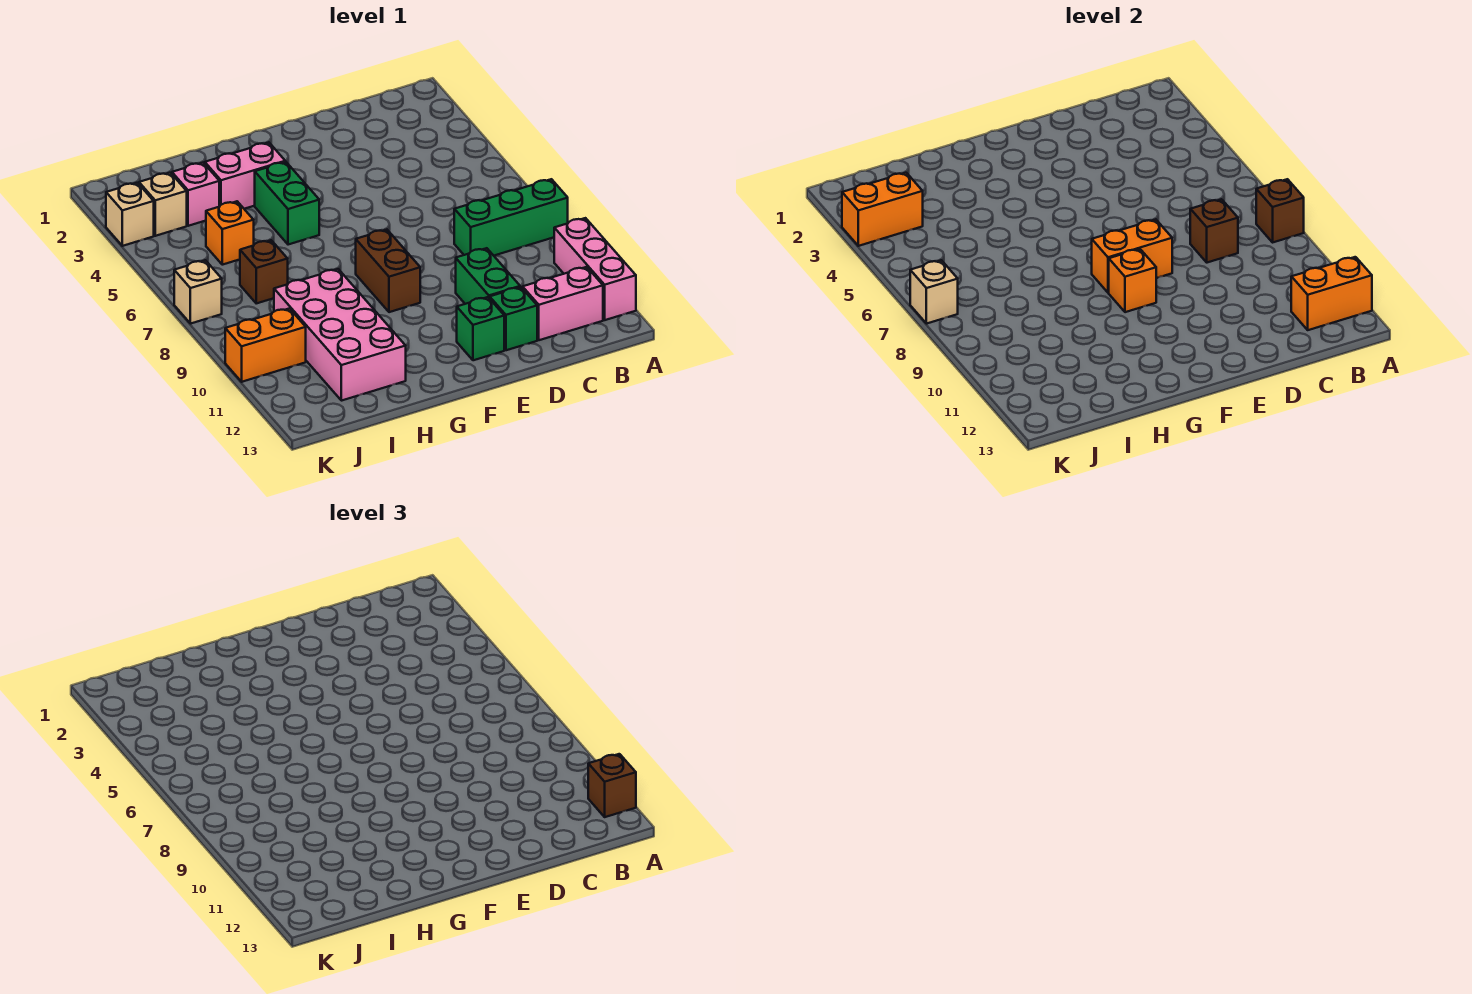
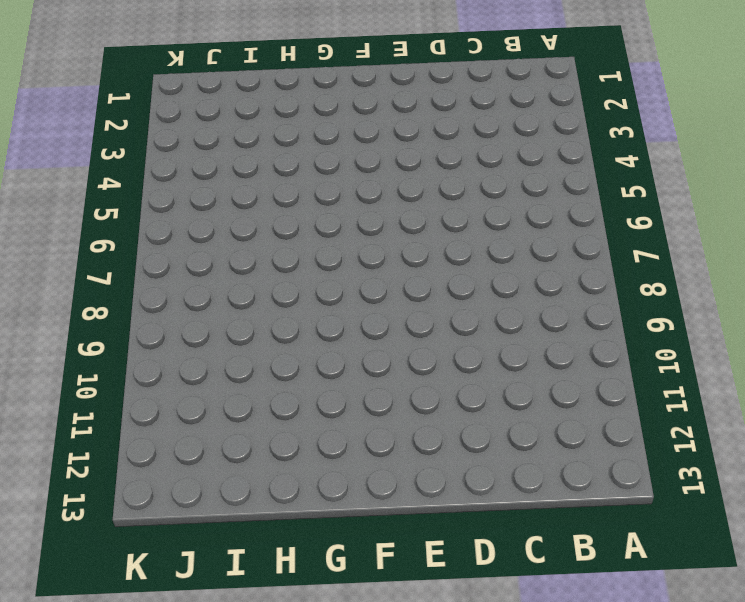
none -> green brick A8:C8 level 1
none -> pink brick A10:A12 level 1
none -> pink brick B12:C12 level 1

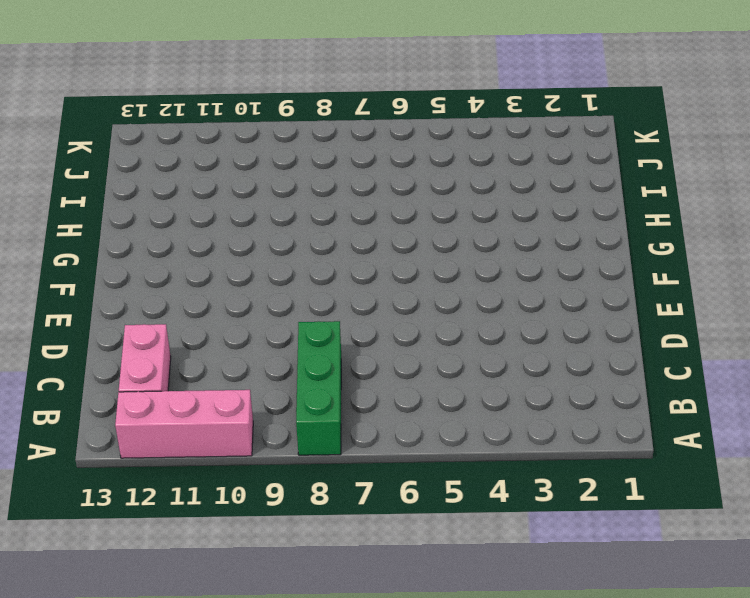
none -> green brick D10:D11 level 1
none -> green brick D12 level 1
none -> green brick E12 level 1

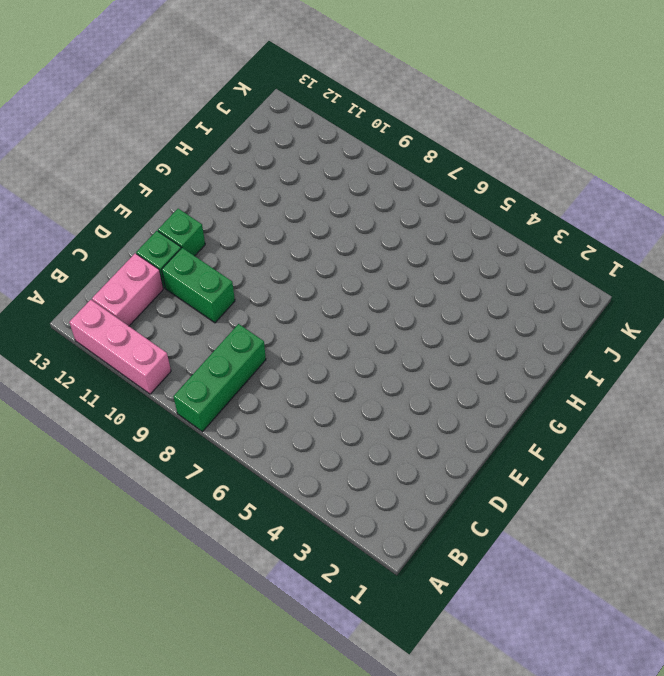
none -> brown brick F8:F9 level 1
none -> pink brick G3:H3 level 1
none -> green brick G4:G5 level 1

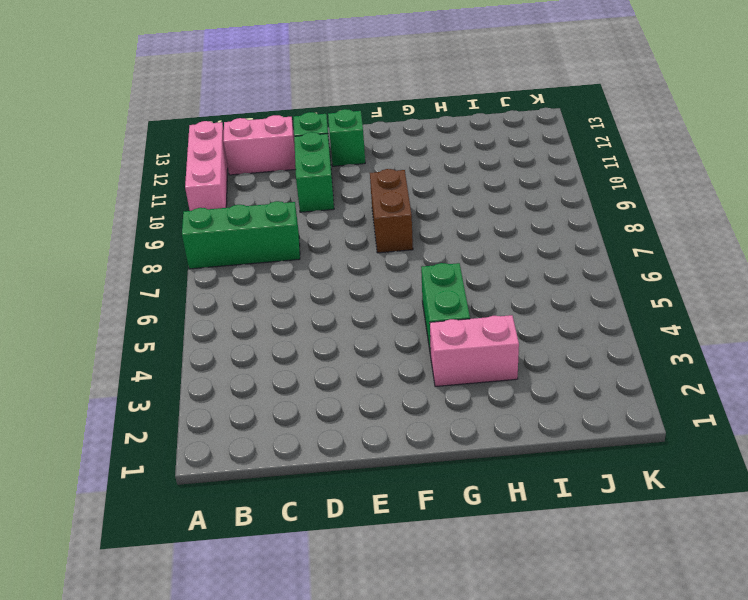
none -> pink brick H9:I12 level 1
none -> pink brick I3 level 1
none -> orange brick I5 level 1

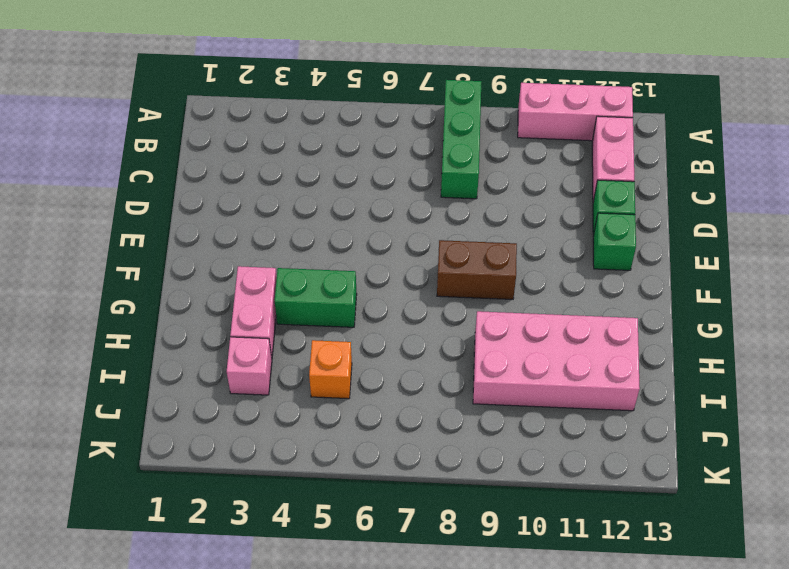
none -> green brick D10:D11 level 1
none -> brown brick I7 level 1
none -> tan brick J3 level 1

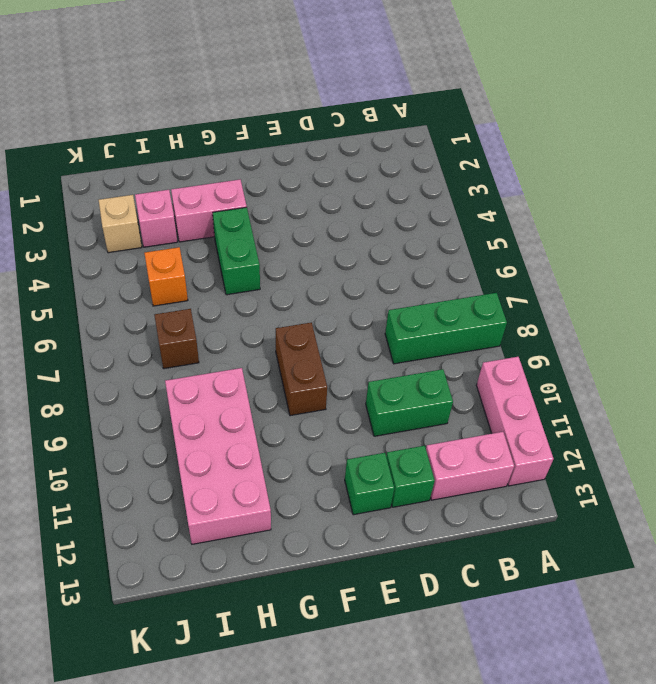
green brick C10:D10 level 1 -> green brick D10:D11 level 1
none -> orange brick J10:K10 level 1
none -> tan brick K3 level 1
none -> tan brick K7 level 1

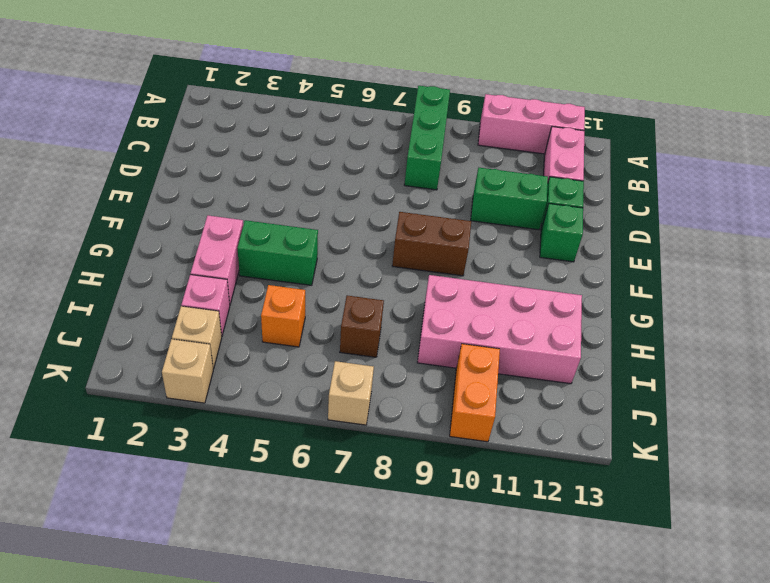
none -> brown brick A8 level 2
none -> orange brick A12:B12 level 2
none -> brown brick C8 level 2

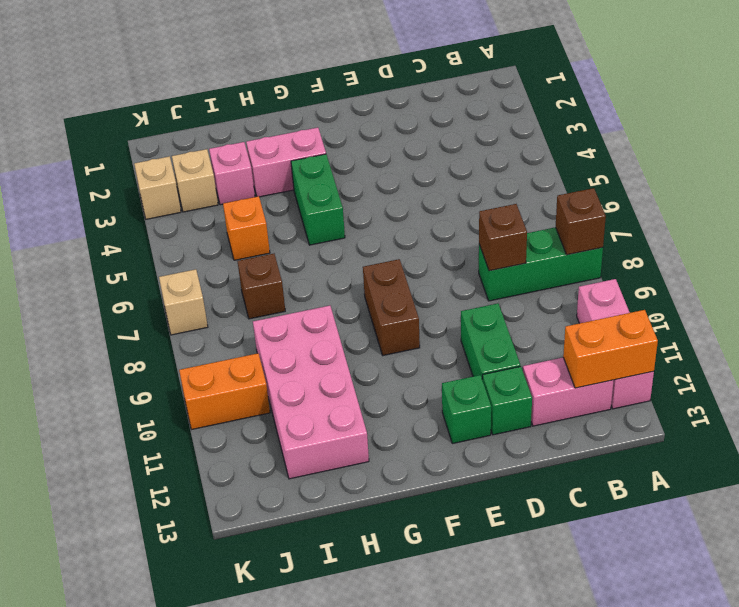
none -> orange brick E8:F8 level 2
none -> orange brick F9 level 2
none -> orange brick J3:K3 level 2

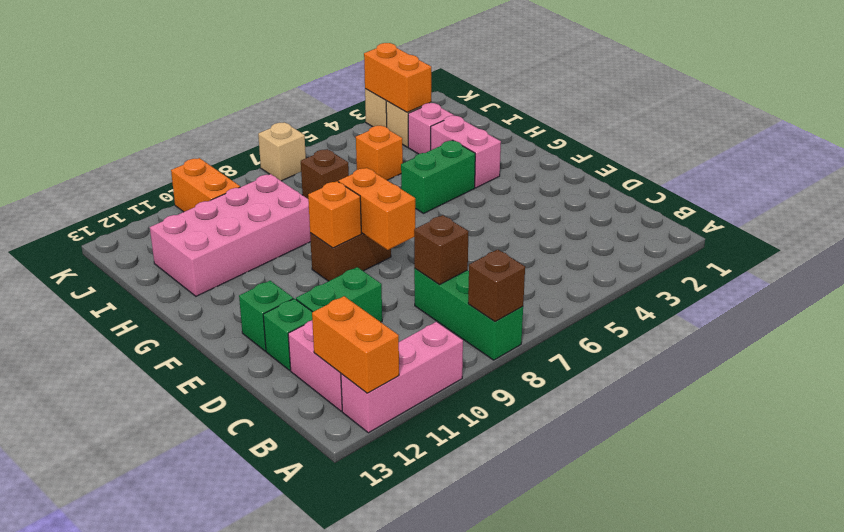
none -> tan brick K7 level 2
none -> brown brick A12 level 3

